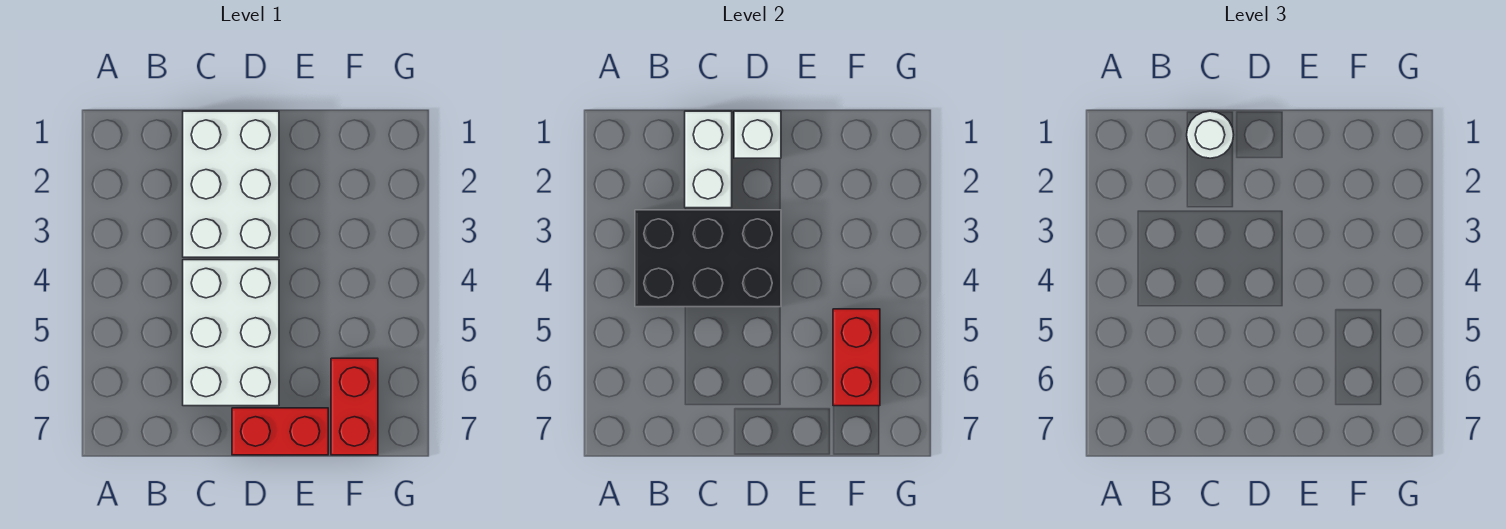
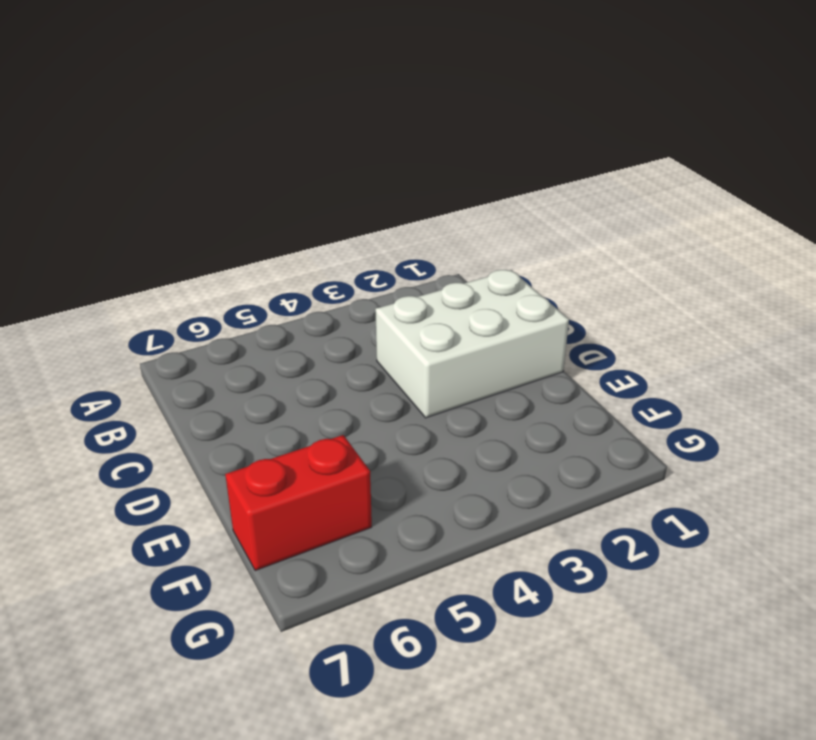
none -> white brick C4:D6 level 1
none -> red brick D7:E7 level 1

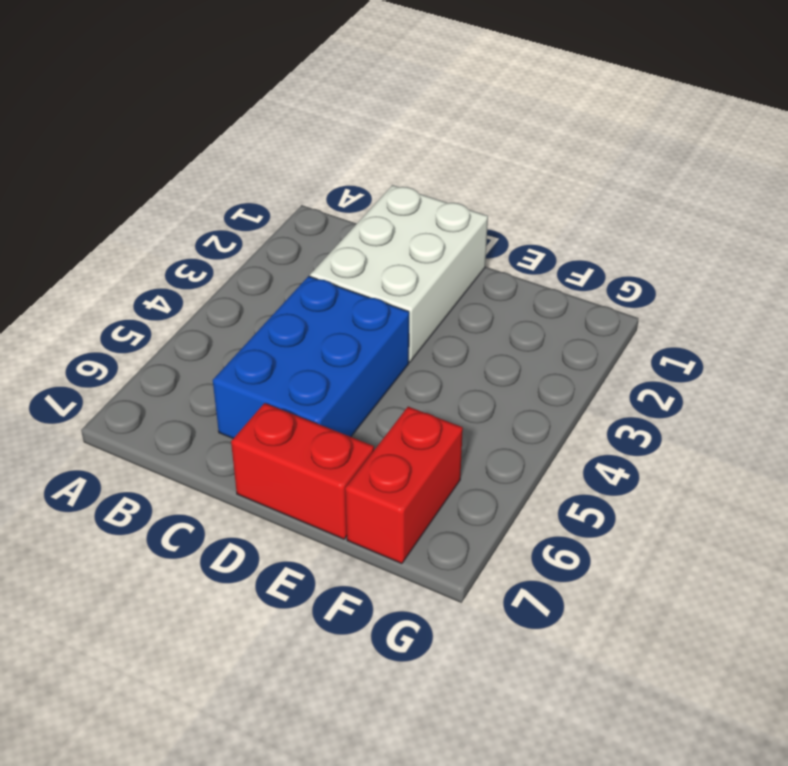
blue brick C4:D6 level 1 -> white brick C4:D6 level 1
none -> black brick B3:D4 level 2
none -> white brick C1:C2 level 2

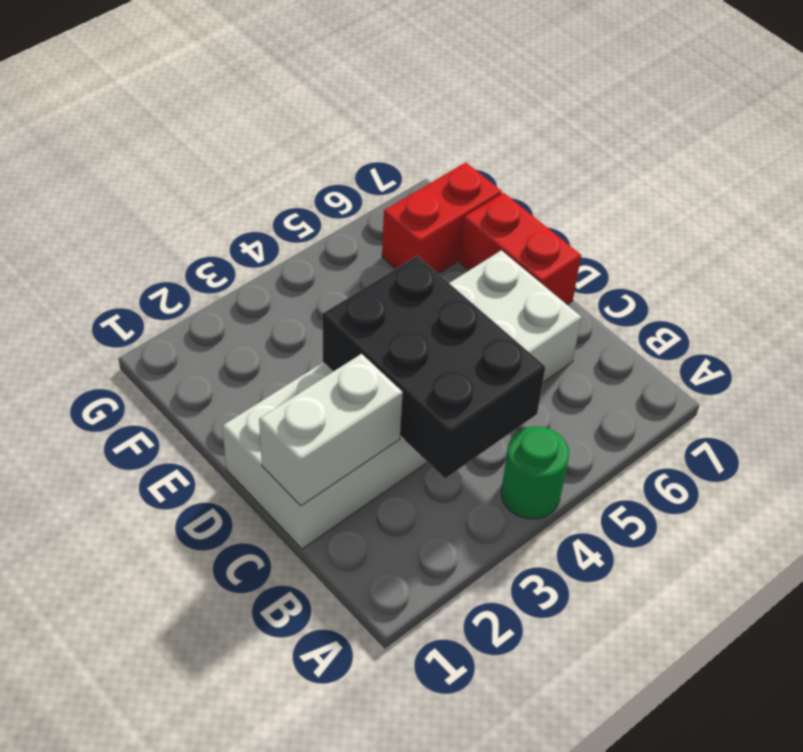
green round brick A4 level 1 -> none
none -> white brick D1 level 2
none -> red brick F5:F6 level 2

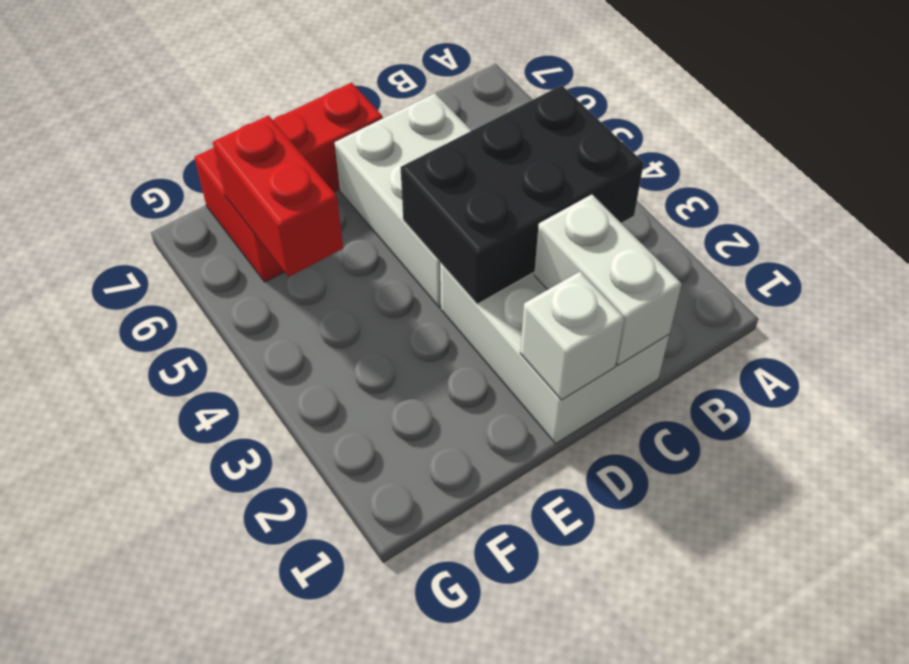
none -> white round brick C1 level 3

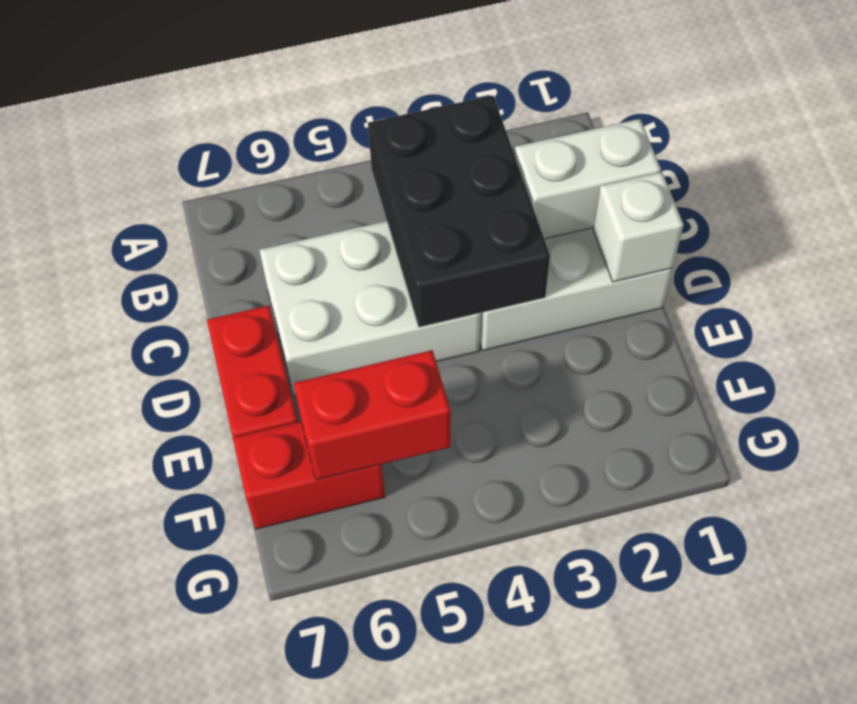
none -> white round brick C1 level 3

